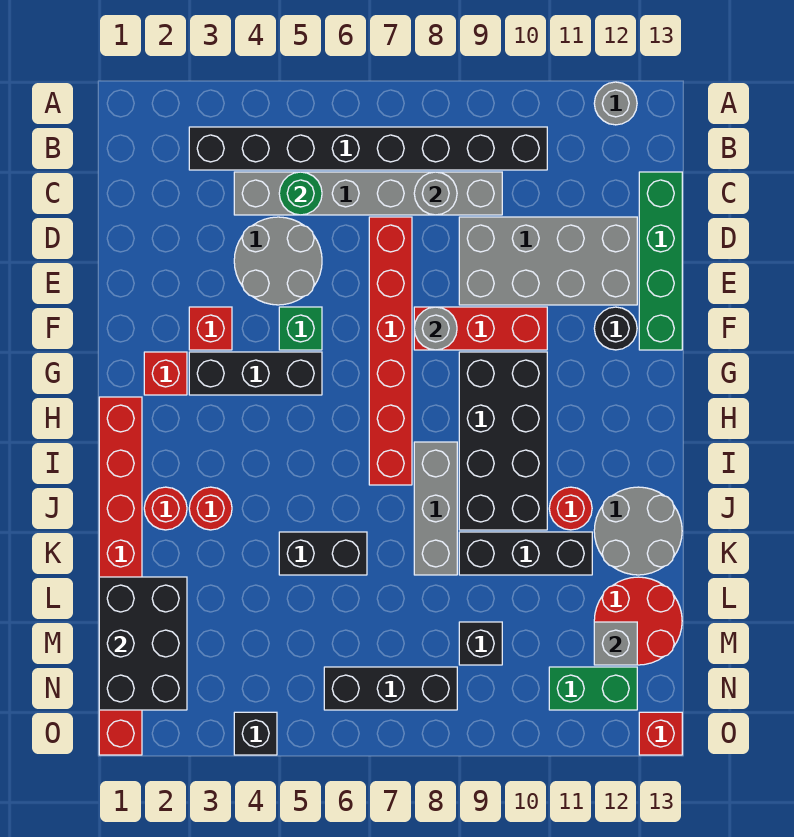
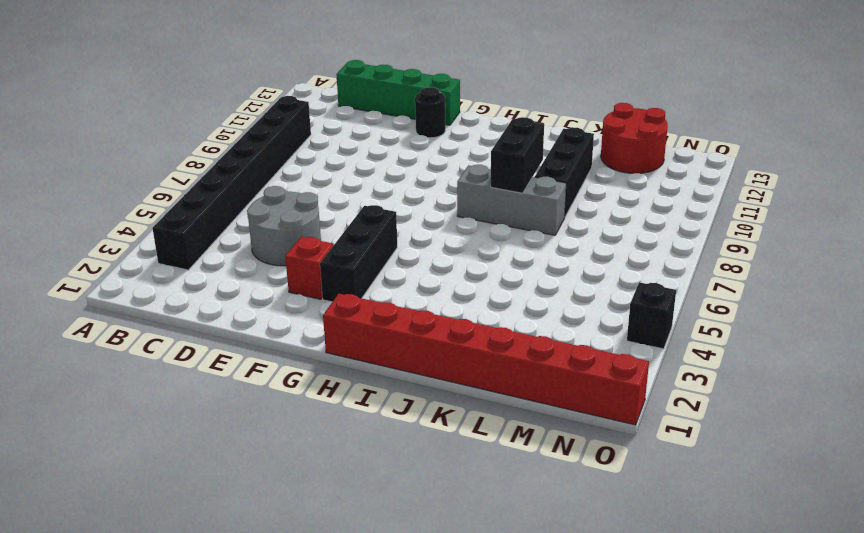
black brick J8:J9 level 2 -> black brick K5:K6 level 1
none -> grey round brick A12 level 1
none -> grey brick C4:C9 level 1
none -> red brick D7:I7 level 1
none -> grey brick D9:E12 level 1

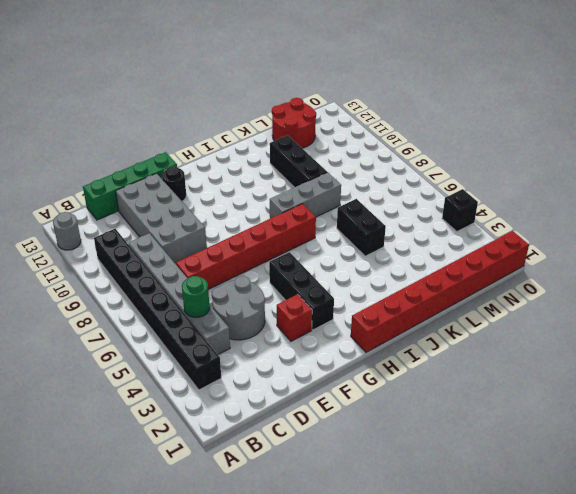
none -> green brick F5 level 1
none -> red brick F8:F10 level 1
none -> red brick G2 level 1
none -> black brick G9:J10 level 1

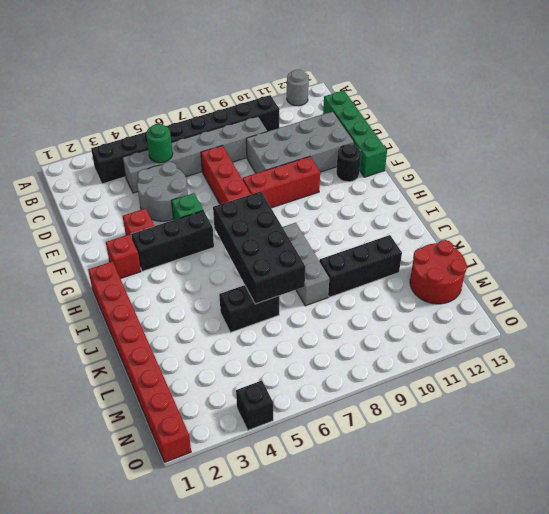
black brick H6:K7 level 2 -> black brick G9:J10 level 1
none -> red round brick J2 level 1
none -> red round brick J3 level 1
none -> red round brick J11 level 1
none -> grey round brick J12:K13 level 1

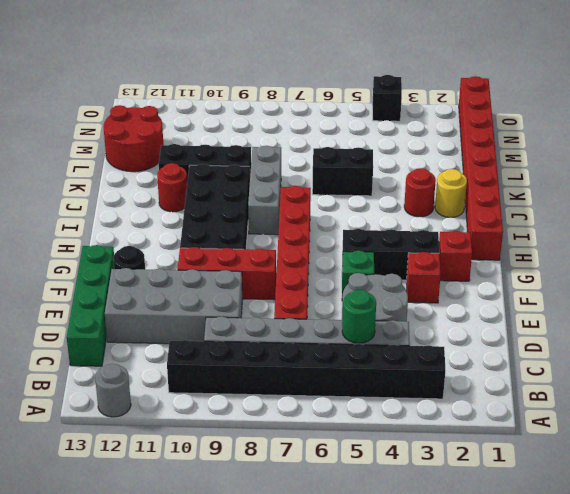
yellow round brick J2 level 1 -> red round brick J2 level 1
none -> grey round brick J12:K13 level 1
none -> black brick M9 level 1
none -> black brick N6:N8 level 1
none -> green brick N11:N12 level 1

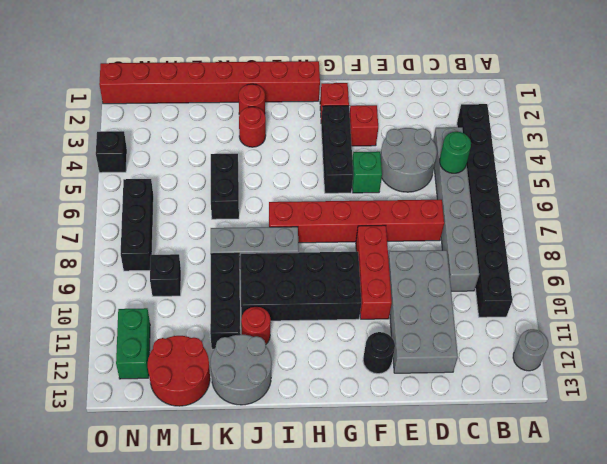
none -> green brick C13:F13 level 1
none -> red brick O13 level 1
none -> grey round brick C8 level 2
none -> grey round brick F8 level 2

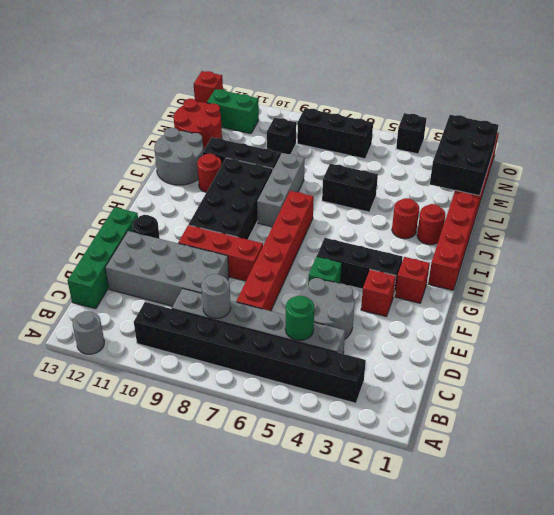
none -> grey round brick F8 level 2
none -> grey brick M12 level 2

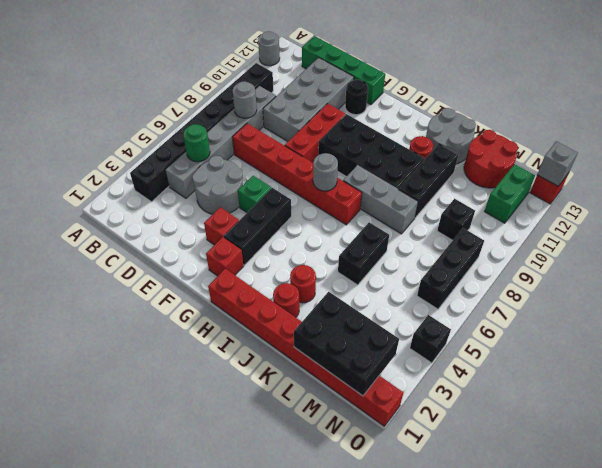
grey round brick H7 level 2 -> grey round brick F8 level 2
grey brick O13 level 2 -> grey brick M12 level 2

